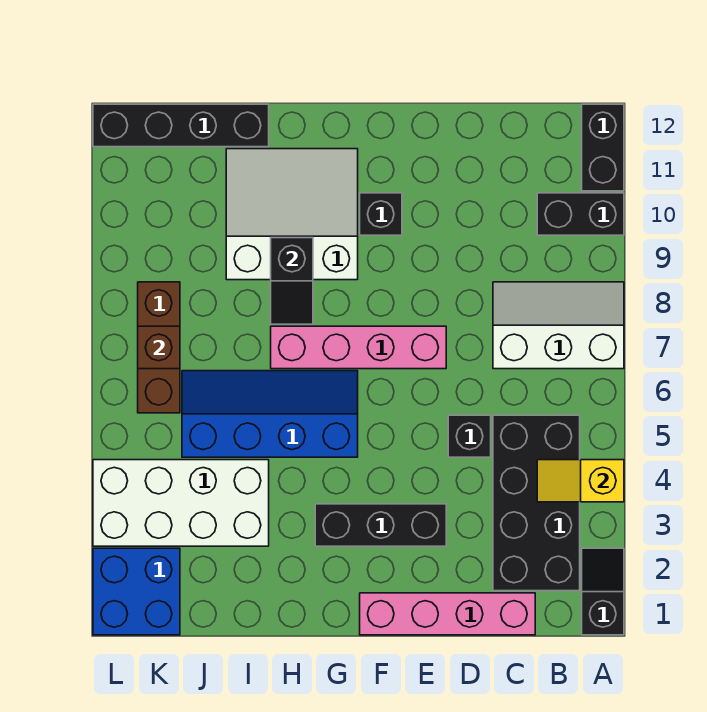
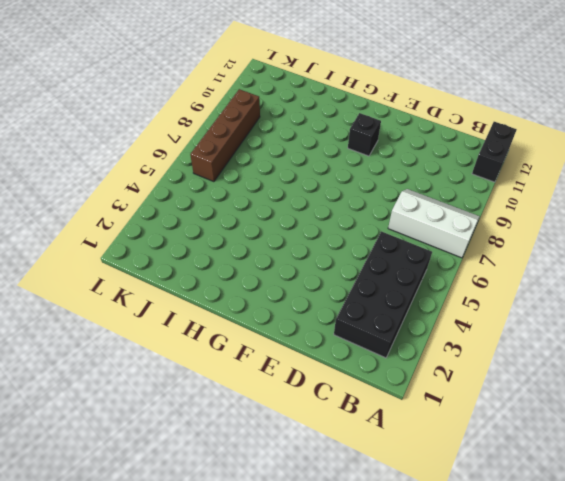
brown brick K6:K9 level 1 -> brown brick K6:K8 level 1
none -> black slope A1:A2 level 1 top 1
none -> black brick A10:B10 level 1
none -> pink brick C1:F1 level 1

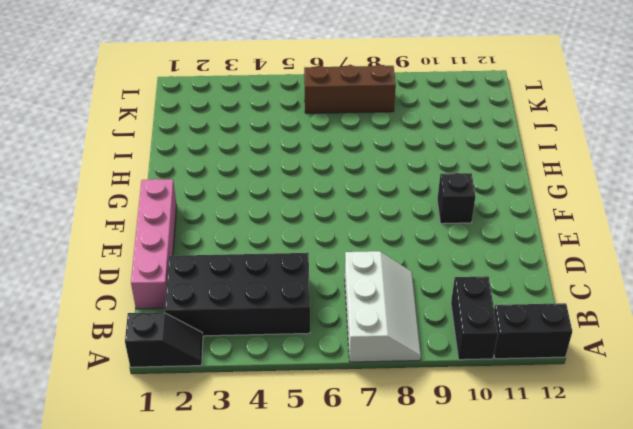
none -> black brick D5 level 1
none -> black brick E3:G3 level 1
none -> pink brick E7:H7 level 1

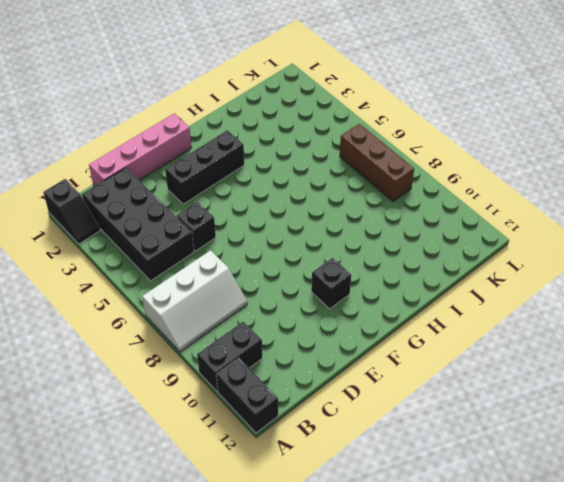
none -> pink brick E7:H7 level 1
none -> blue slope G5:J6 level 1 top 5
none -> white slope G9:I11 level 1 top 9

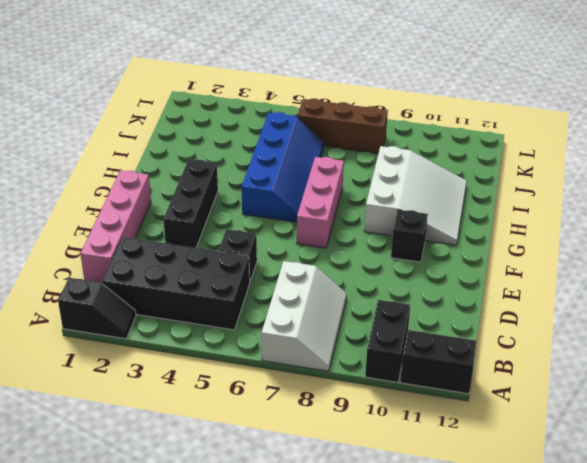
pink brick F7:H7 level 1 -> pink brick E7:H7 level 1
none -> white brick I3:L4 level 1
none -> black brick I12:L12 level 1
none -> blue brick K1:L2 level 1

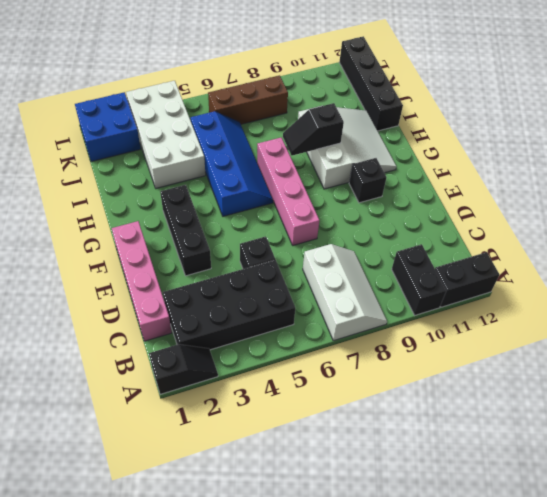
none -> yellow slope A4:B4 level 2 top A
none -> brown brick K7 level 2

